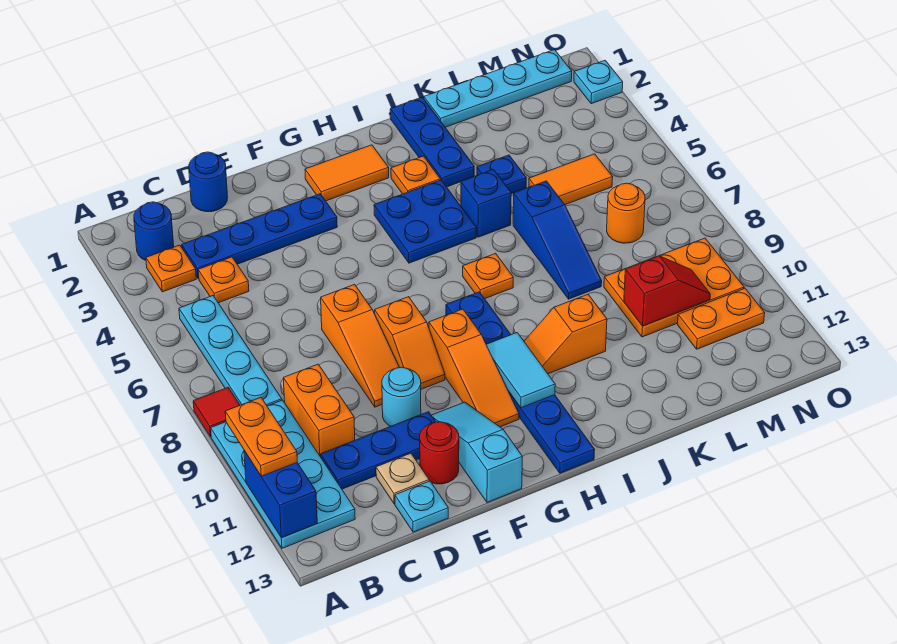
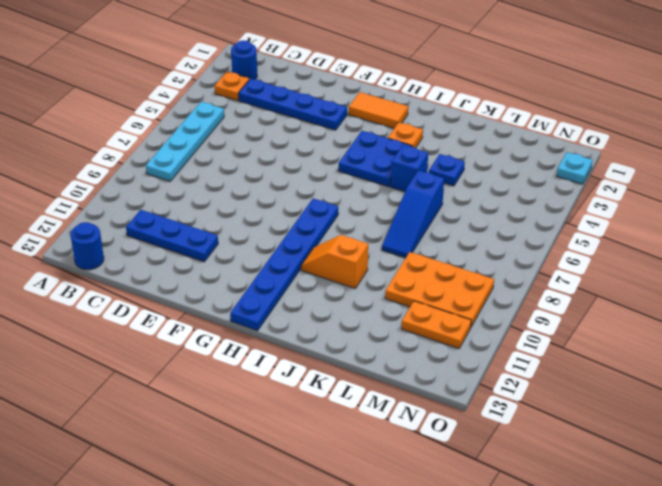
blue round brick B13 level 1 -> blue round brick D1 level 1
none -> red tile A8 level 1
none -> cyan plate A9:B12 level 1
none -> orange plate C4 level 1
none -> orange brick C9:C10 level 1

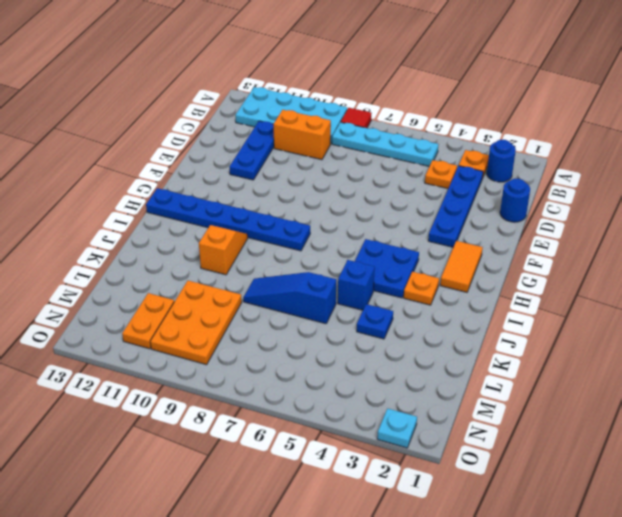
none -> tan plate D12 level 1
none -> cyan plate D13 level 1
none -> orange slope E7:E9 level 1 top 7
none -> cyan round brick E10 level 1

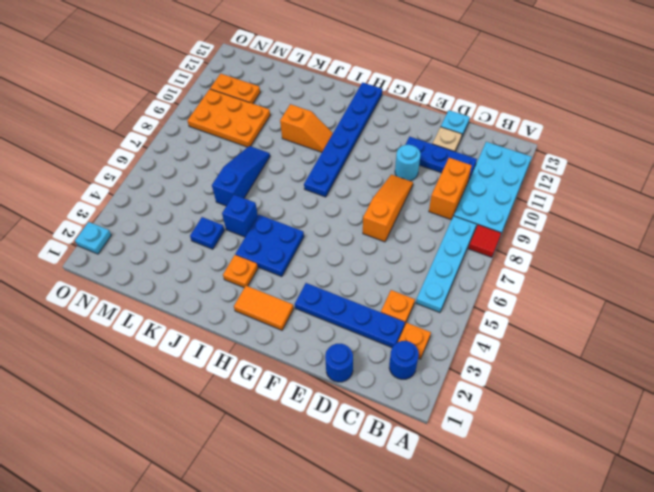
none -> red round brick E12 level 1
none -> orange slope F8:F9 level 1 top 8
none -> cyan slope F11:F13 level 1 top 13
none -> orange slope G9:G11 level 1 top 9

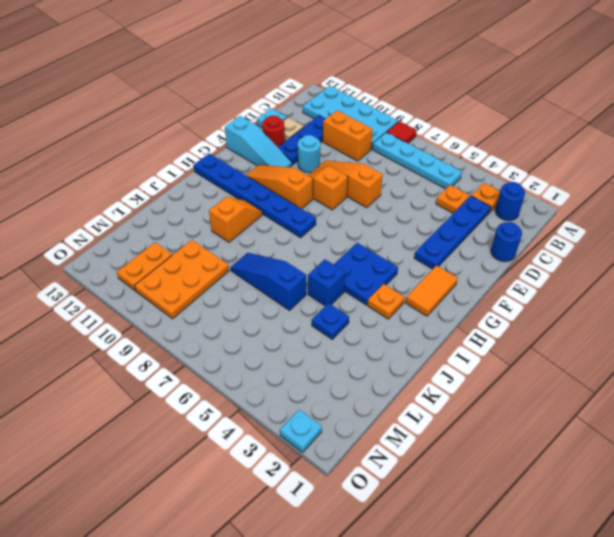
none -> orange plate I7 level 1
none -> blue plate J1:J3 level 1
none -> cyan plate K1:N1 level 1
none -> orange tile L5:M5 level 1

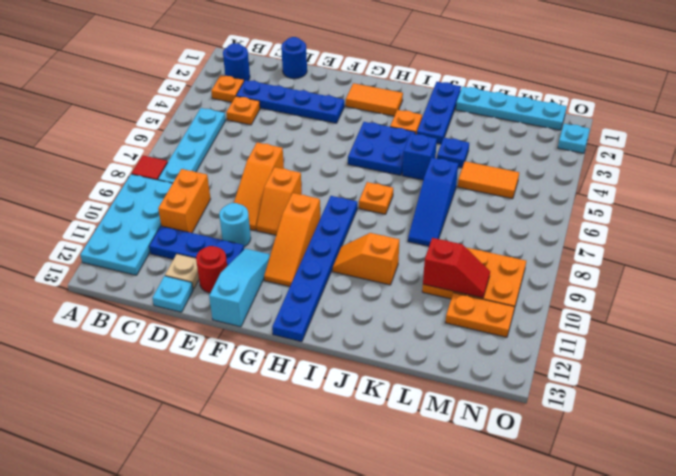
none -> orange round brick M7 level 1
none -> blue brick A11:A12 level 2
none -> cyan tile H10:H11 level 2
none -> orange plate A10:A11 level 3

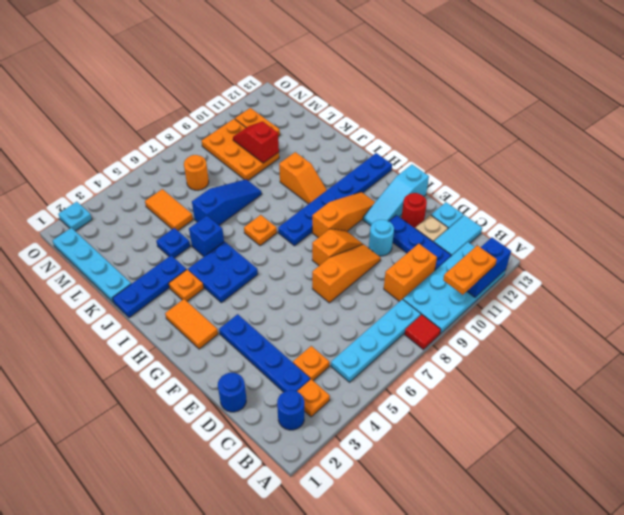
cyan tile C12:C13 level 1 -> cyan tile H10:H11 level 2

